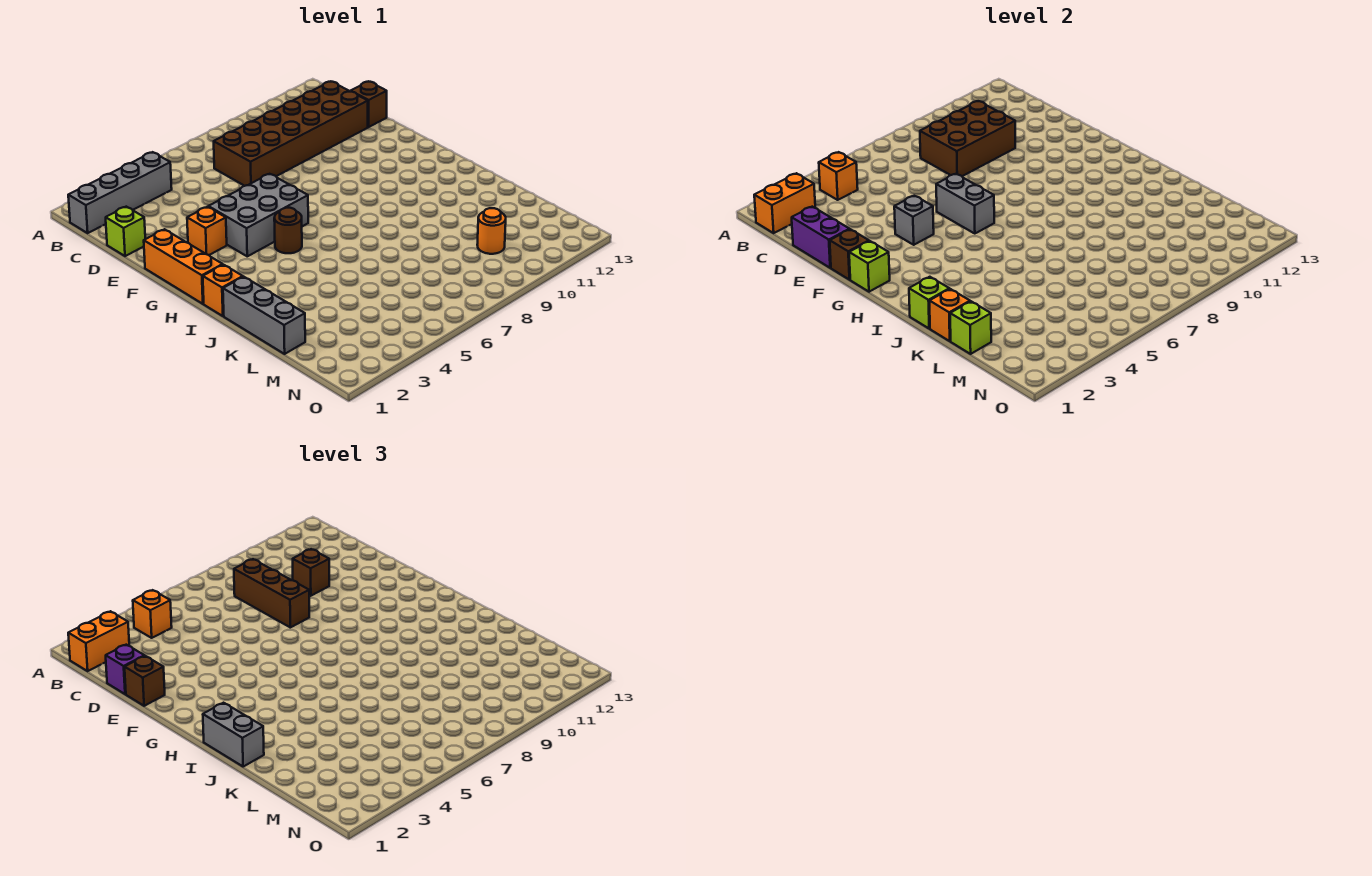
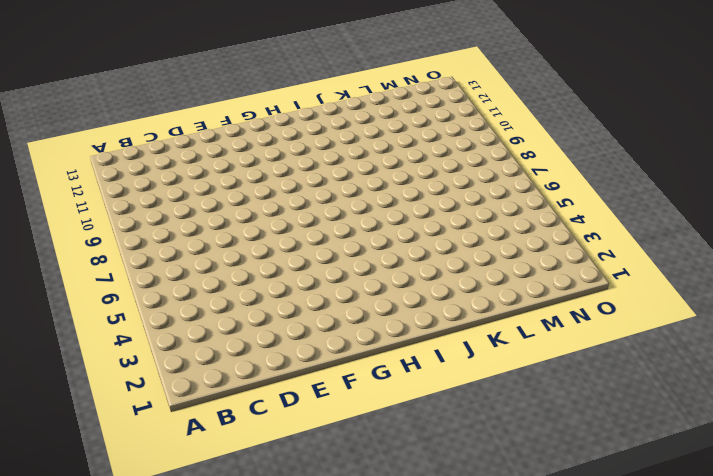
none -> grey brick B1:B4 level 1
none -> brown brick C7:D12 level 1
none -> lime brick D1 level 1

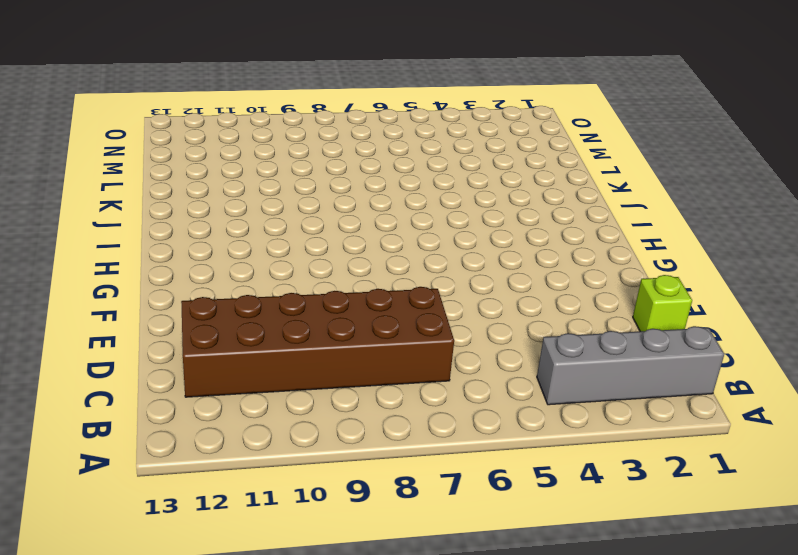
none -> brown brick D13 level 1
none -> orange brick F1:H1 level 1
none -> orange brick F3 level 1

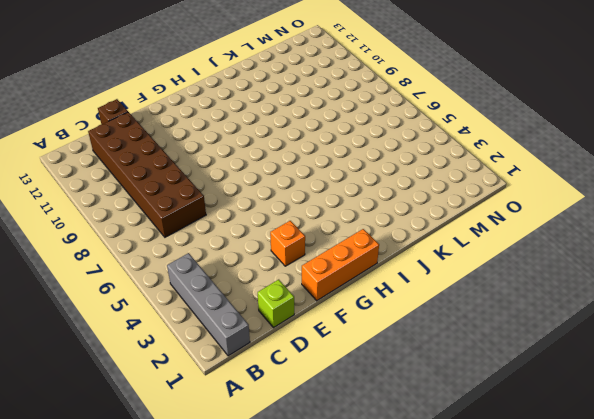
none -> grey brick F4:G6 level 1
none -> brown round brick H5 level 1
none -> orange brick I1 level 1

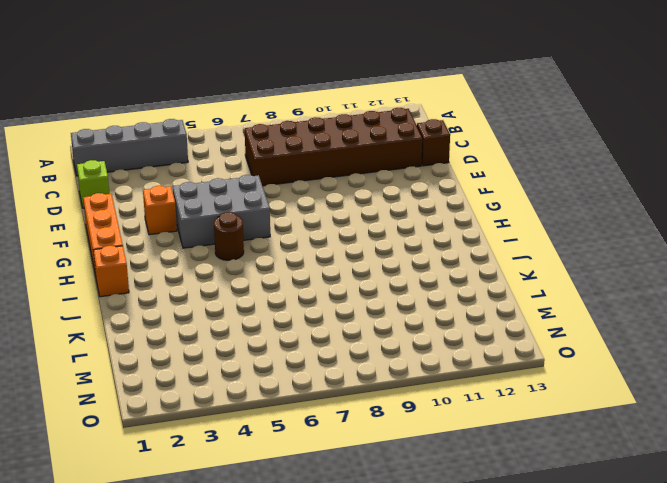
none -> grey brick J1:L1 level 1
none -> orange round brick M10 level 1
none -> orange brick B1:B2 level 2

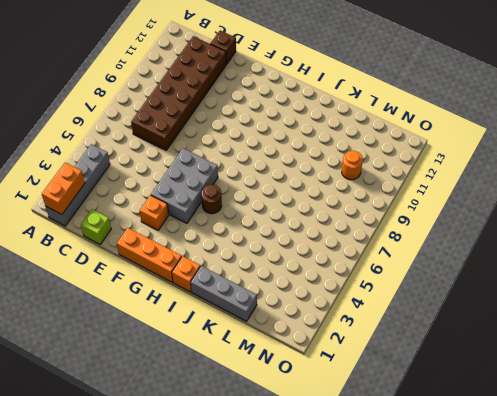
none -> orange brick B4 level 2
none -> brown brick C8:D10 level 2
none -> purple brick D1:E1 level 2

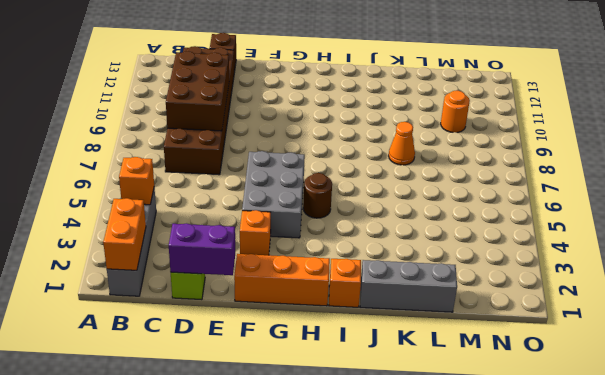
orange cone K8 level 1 -> none
none -> brown brick F1 level 2
none -> grey brick F4 level 2
none -> grey brick F6:G6 level 2

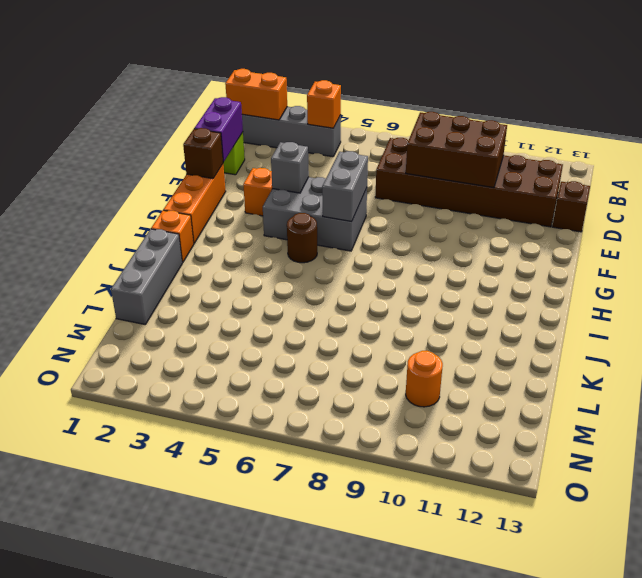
none -> lime brick G1 level 2
none -> lime brick J1 level 2
none -> orange brick K1 level 2

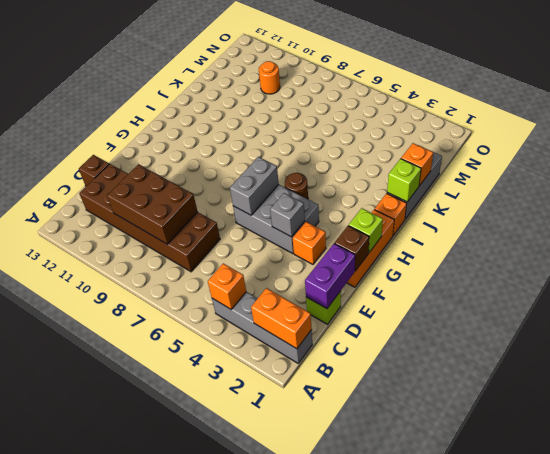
none -> lime brick L1 level 2
none -> orange brick B1:B2 level 3
none -> orange brick B4 level 3

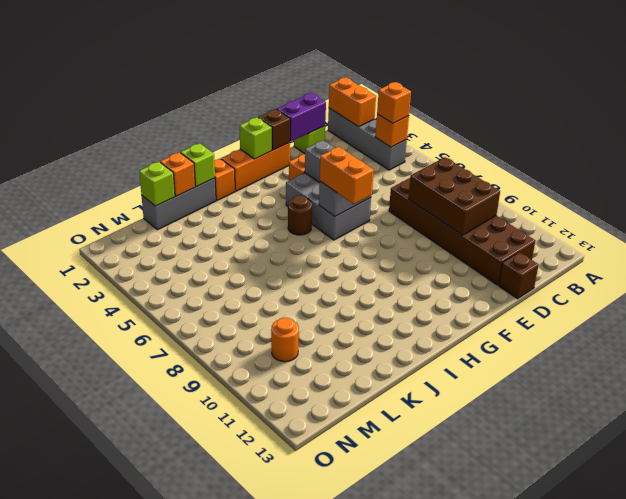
orange brick G6:G7 level 3 -> orange brick B1:B2 level 3
none -> brown brick C8:E8 level 3
none -> purple brick D1 level 3
none -> brown brick D10 level 3

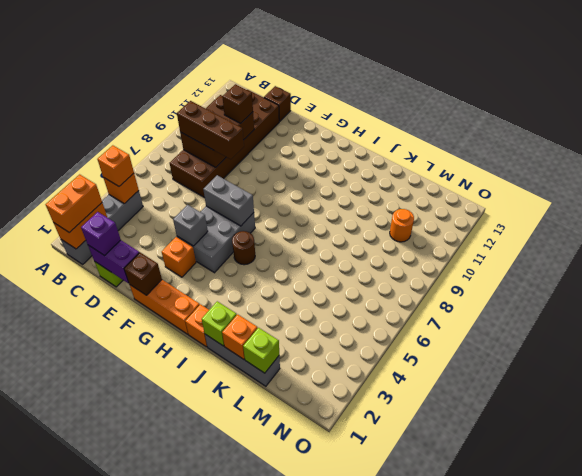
none -> lime brick G1 level 2
none -> brown brick E1 level 3
none -> grey brick I1:J1 level 3

